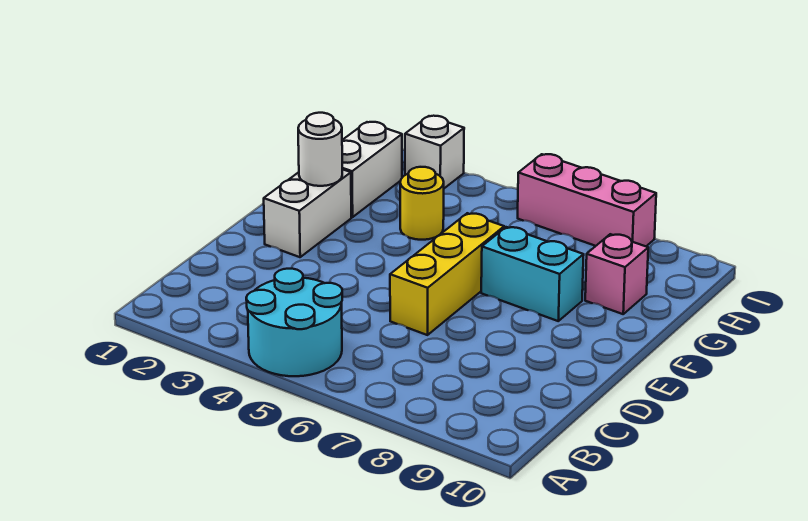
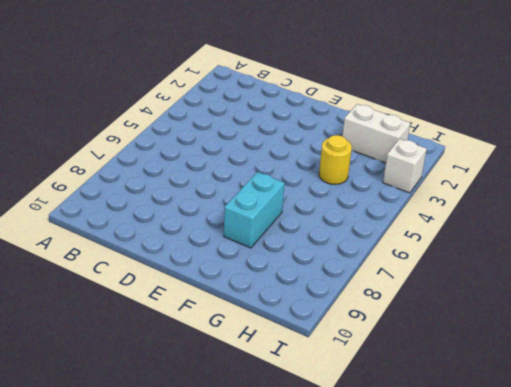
none -> cyan round brick A4:B5 level 1
none -> yellow brick D6:F6 level 1

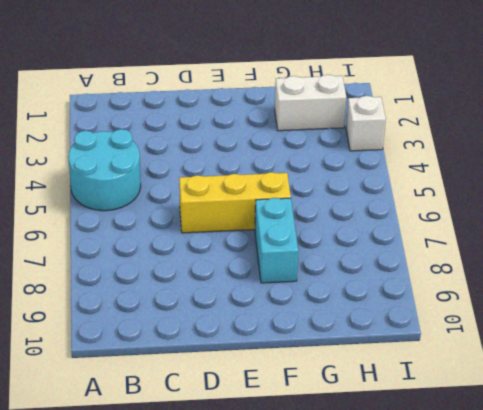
none -> white brick E2:F2 level 1
none -> yellow round brick G4 level 1

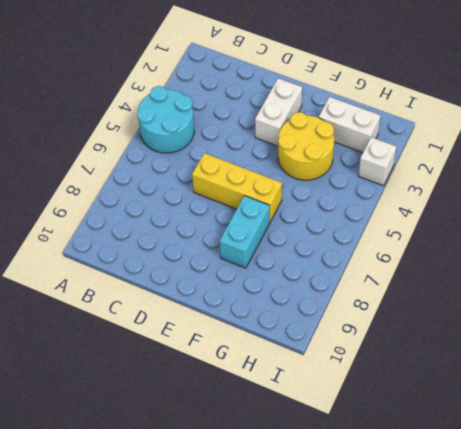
white brick E2:E3 level 1 -> white brick E2:F2 level 1
yellow round brick F3:G4 level 1 -> yellow round brick G4 level 1
none -> pink brick G9 level 1
none -> pink brick I6:I8 level 1

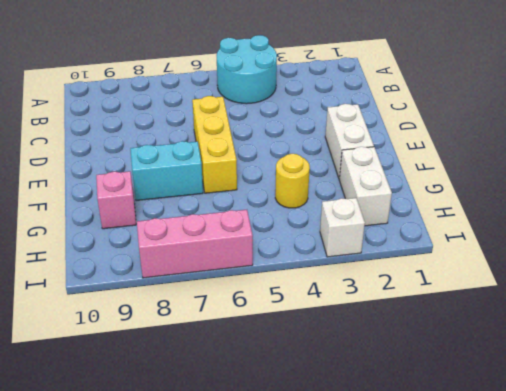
none -> white round brick F2 level 2

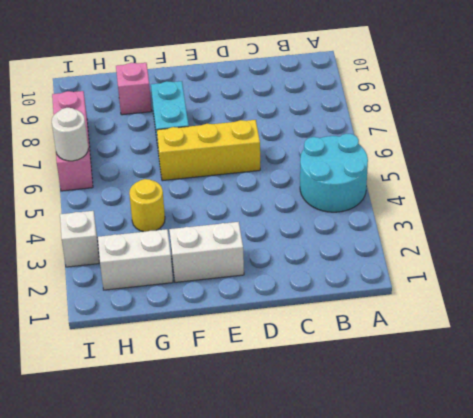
white round brick I6 level 2 -> white round brick F2 level 2

